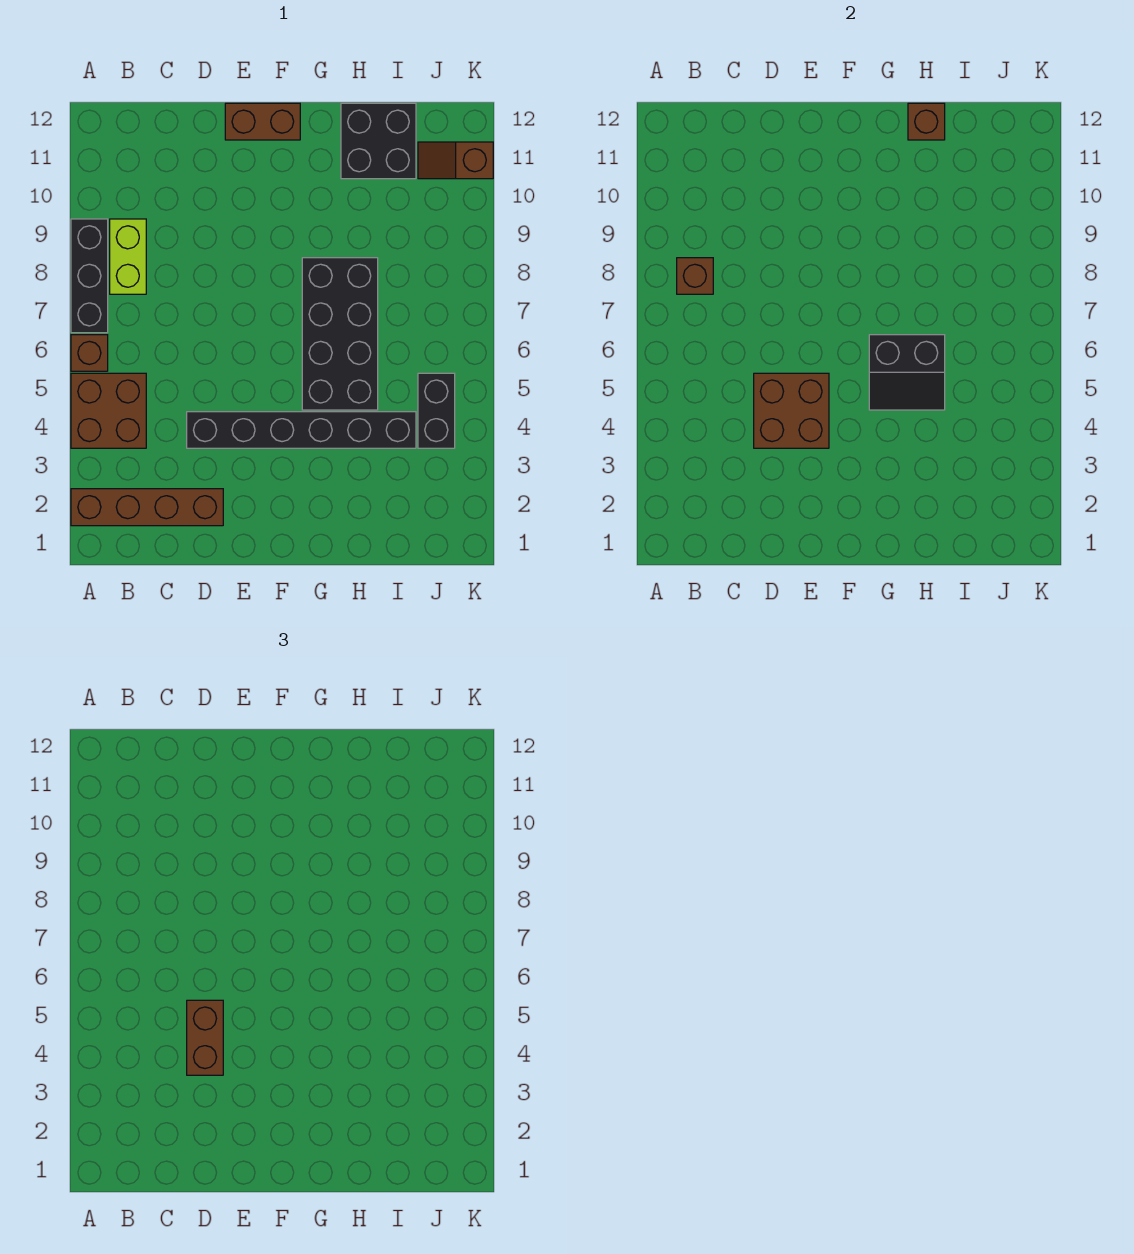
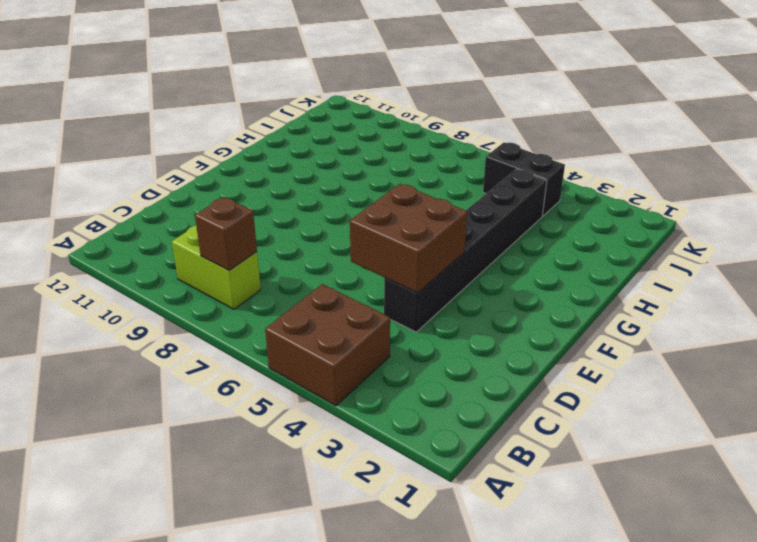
none -> brown brick A2:D2 level 1
none -> brown brick A6 level 1
none -> black brick A7:A9 level 1

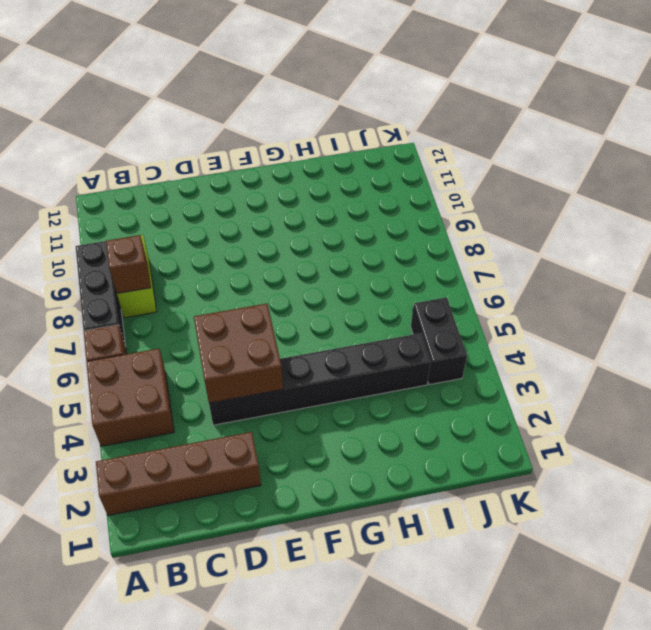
none -> brown brick E12:F12 level 1
none -> black brick G5:H8 level 1
none -> black brick H11:I12 level 1

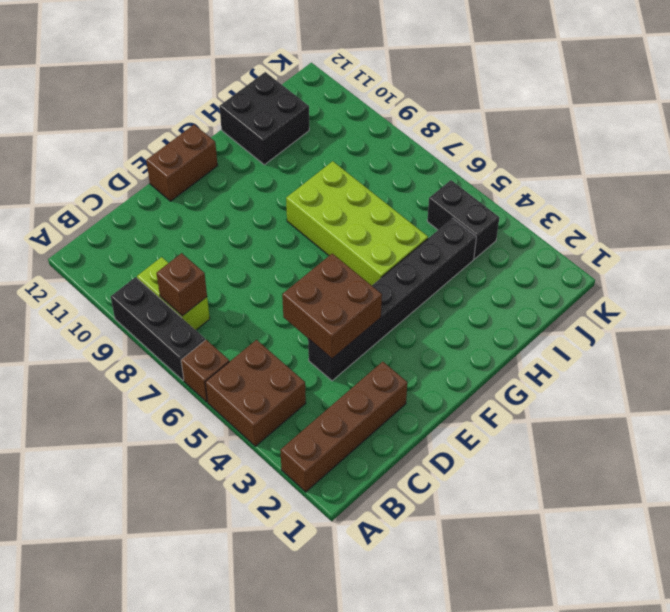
lime brick G5:H8 level 1 -> black brick G5:H8 level 1
none -> brown slope J11:K11 level 1 top K
none -> black slope G5:H6 level 2 top 6
none -> brown brick H12 level 2

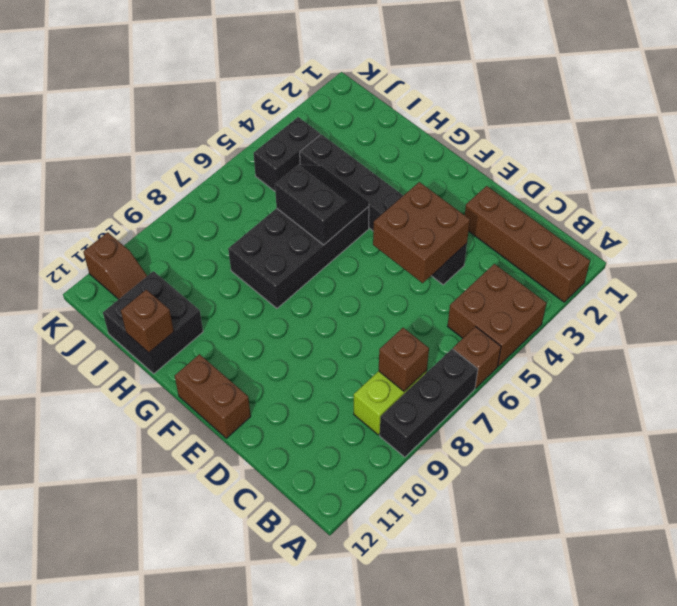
none -> brown brick D4:D5 level 3

